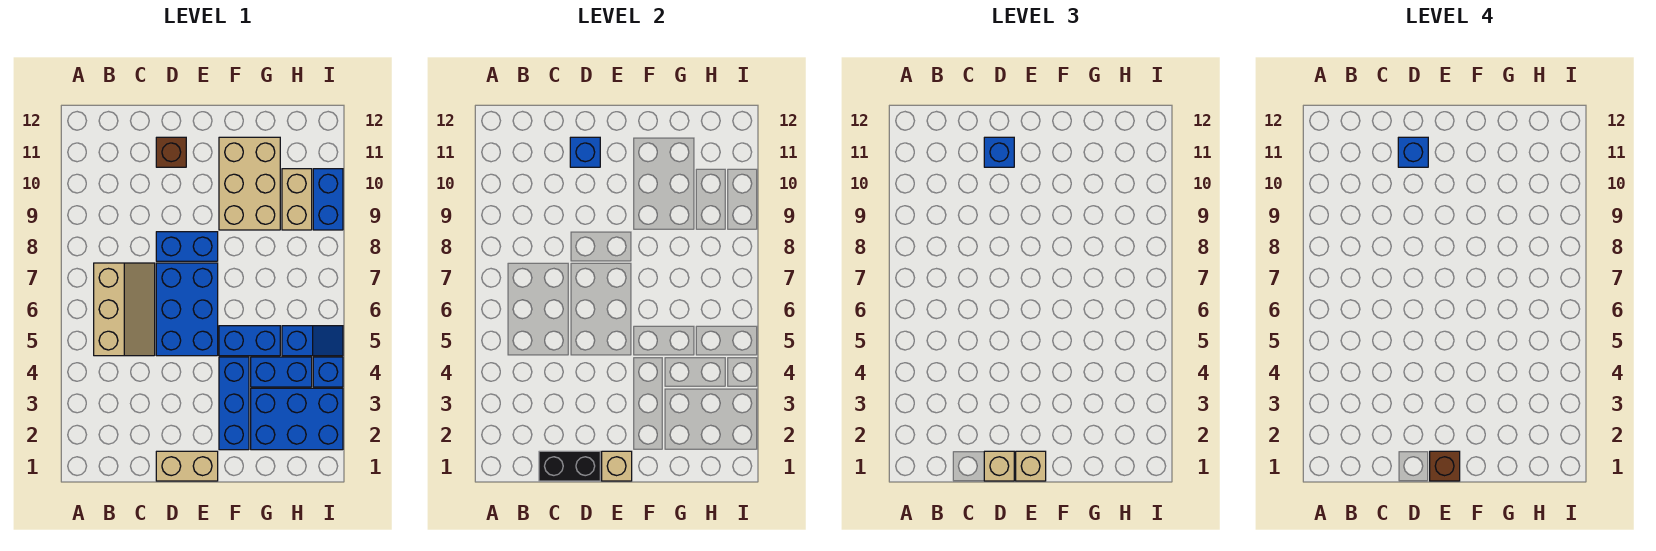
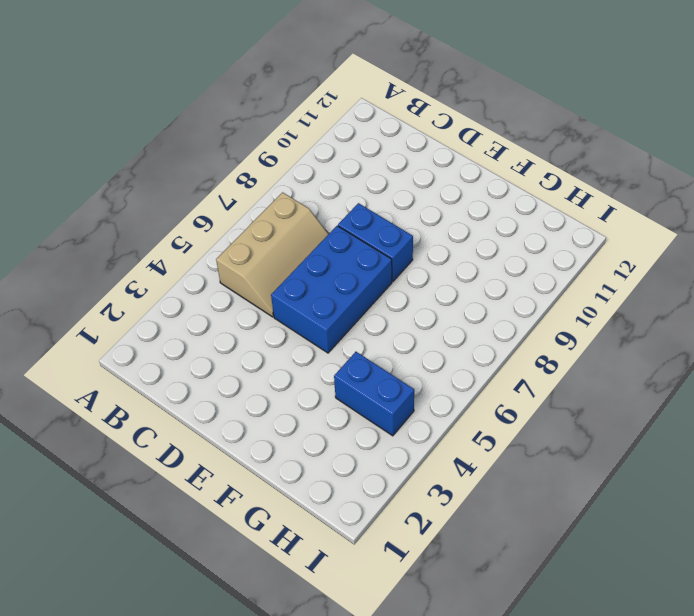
none -> tan brick D1:E1 level 1
none -> brown brick D11 level 1
none -> blue brick F2:F4 level 1

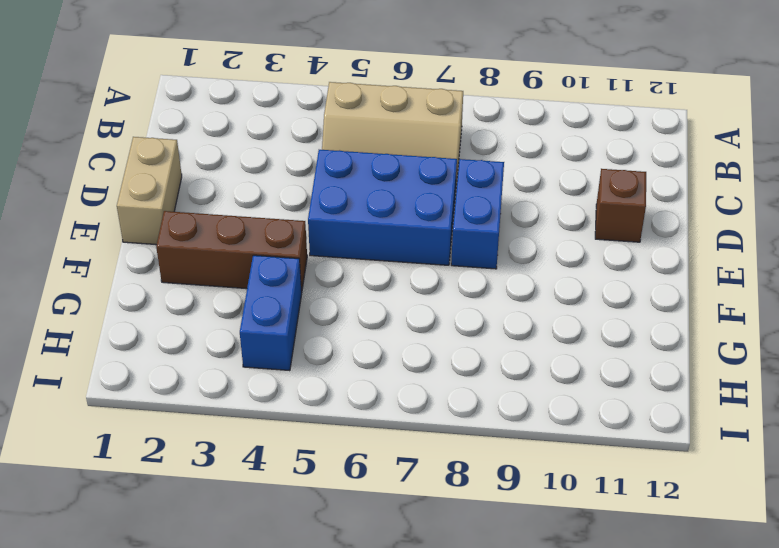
brown brick F2:F4 level 1 -> blue brick F2:F4 level 1
none -> blue brick F5:G5 level 1
none -> tan brick F9:G11 level 1
none -> blue brick G2:I3 level 1

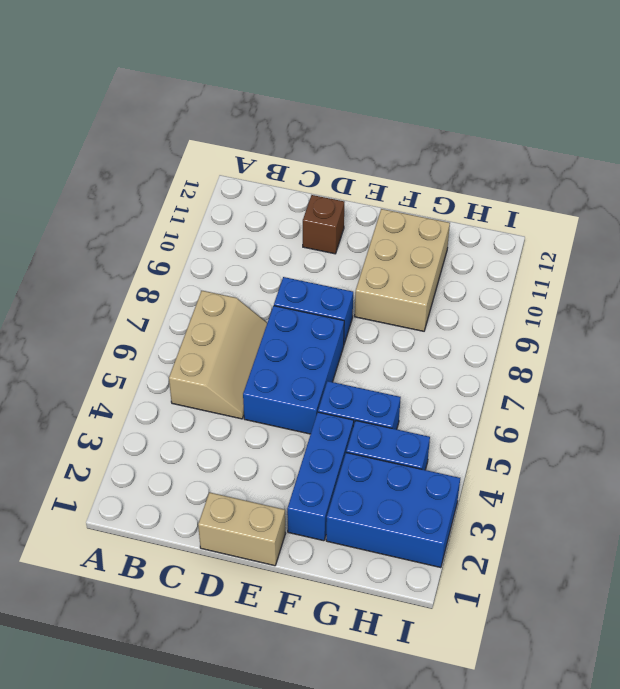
none -> blue slope H5:I5 level 1 top H
none -> tan brick H9:H10 level 1
none -> blue brick I4 level 1

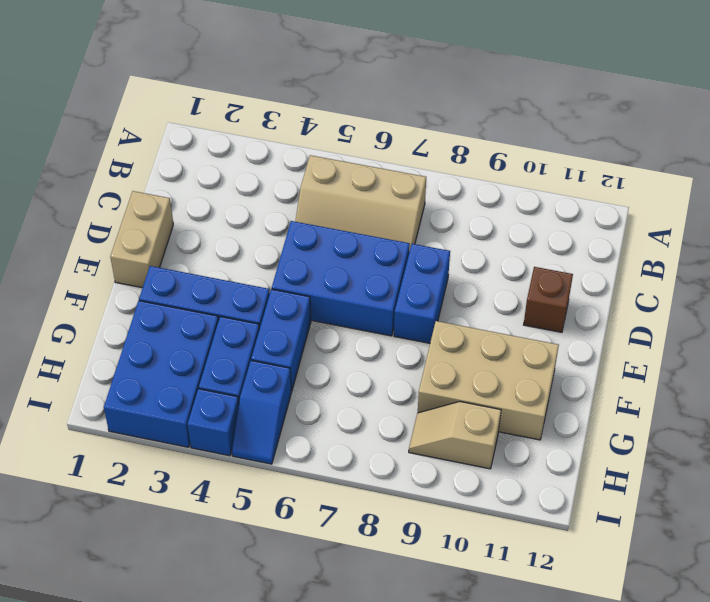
tan slope H9:H10 level 1 top 10 -> tan brick H9:H10 level 1
none -> blue brick I9:I10 level 1
none -> black brick C1:D1 level 2
none -> blue brick D11 level 2

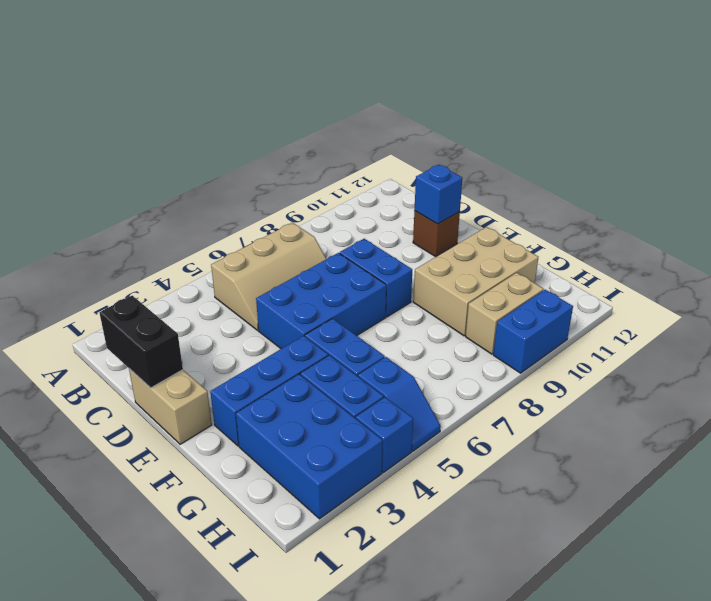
none -> tan brick E1 level 2
none -> tan brick D1 level 3
none -> blue brick D11 level 3

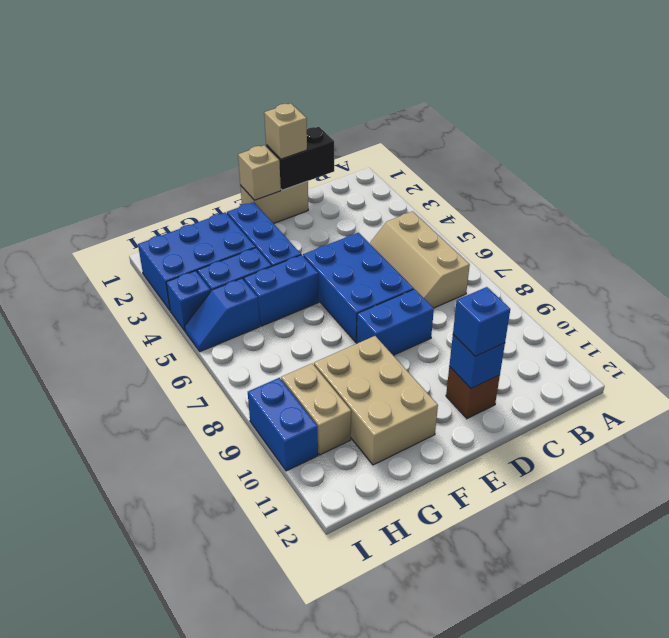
none -> tan brick E1 level 3
none -> blue brick D11 level 4
none -> brown brick E1 level 4

